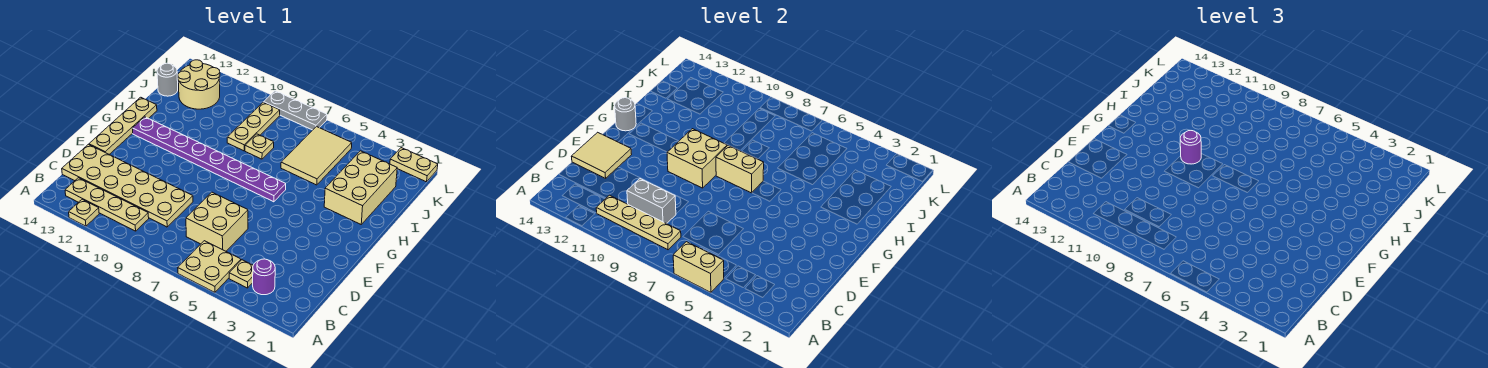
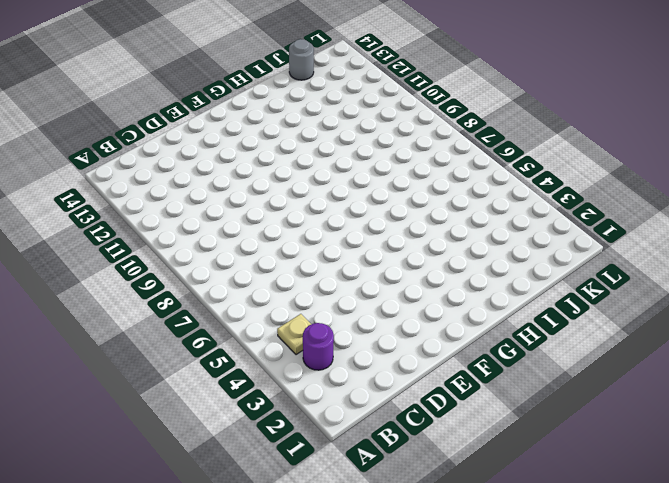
none -> tan plate A5:B6 level 1
none -> tan plate A12 level 1
none -> tan plate B10:B13 level 1

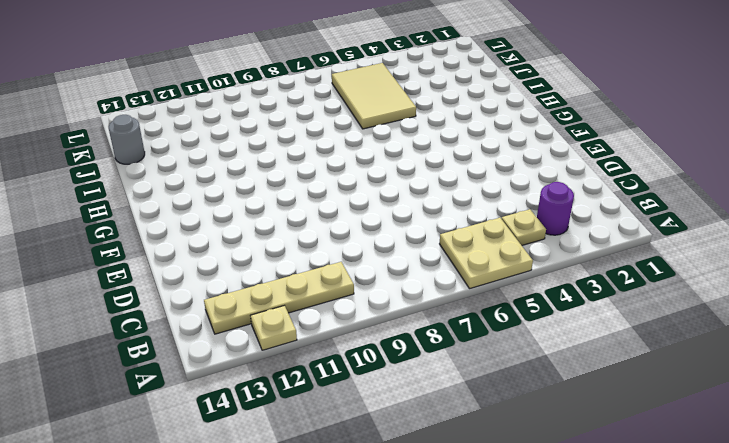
none -> tan brick C6:D7 level 1
none -> tan plate C9:D14 level 1
none -> tan plate E14:H14 level 1

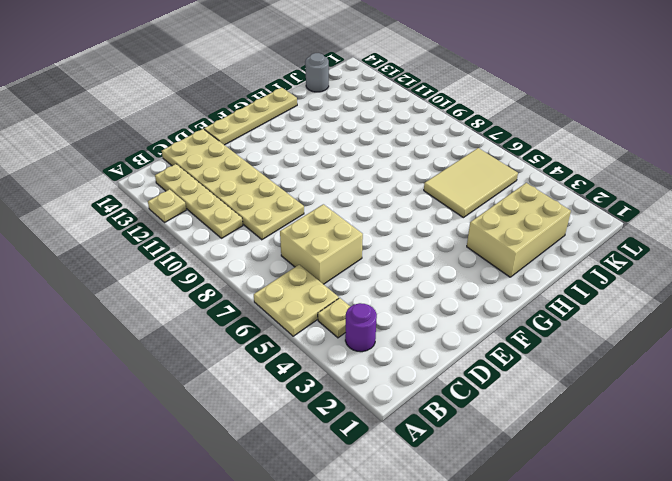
none -> purple plate G6:G13 level 1
none -> tan plate I8 level 1
none -> tan plate I9:K9 level 1

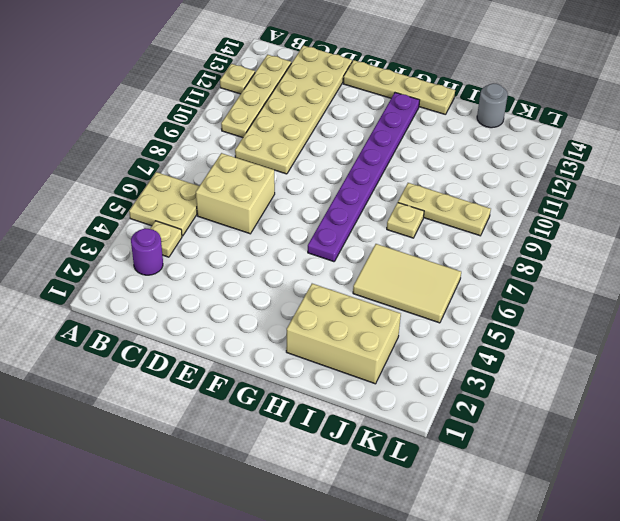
none -> tan round brick J12:K13 level 1
none -> tan plate L1:L2 level 1
none -> grey plate L7:L9 level 1

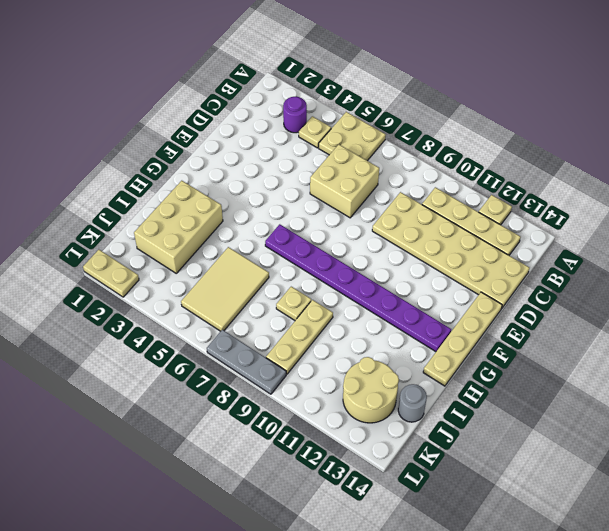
none -> tan brick A5:A6 level 2
none -> tan plate B8:B11 level 2
none -> grey brick C9:C10 level 2

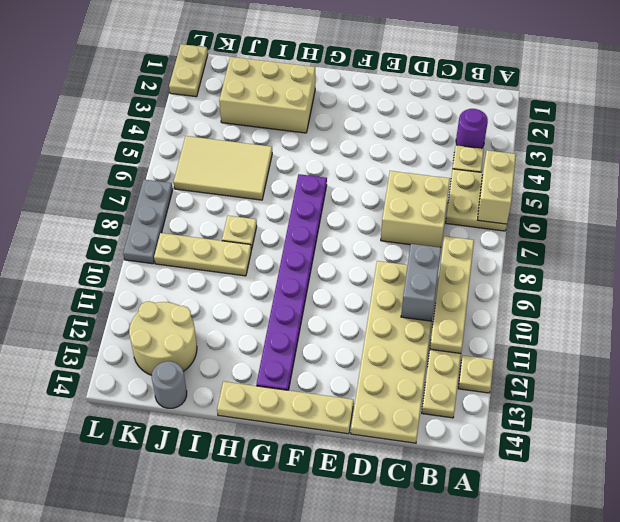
none -> tan tile D13:E14 level 2
none -> tan brick F9:G10 level 2
none -> tan brick G7:G8 level 2

